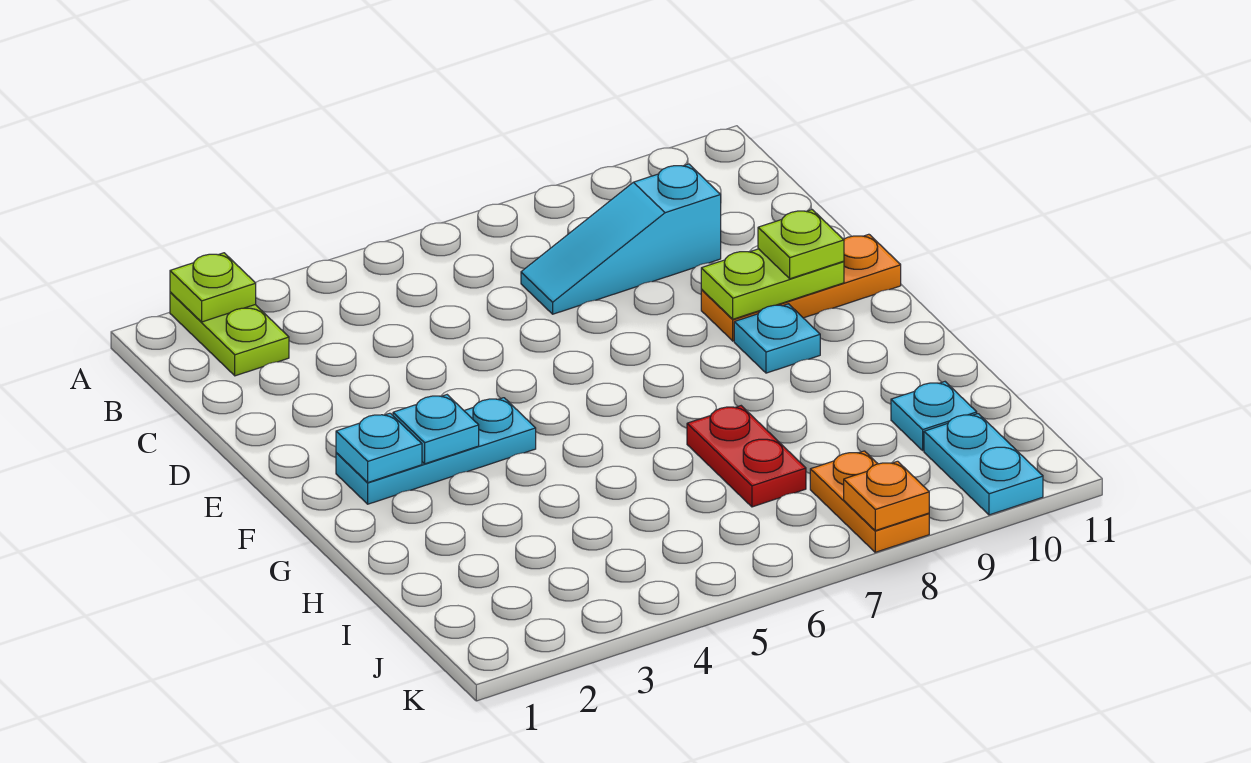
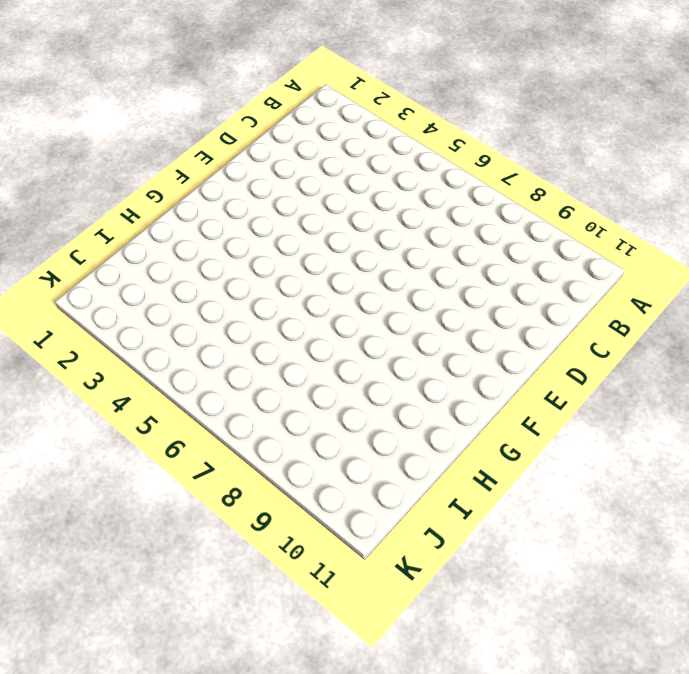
none -> lime plate A2:B2 level 1
none -> cyan slope C7:C9 level 1 top 9
none -> orange plate E9:E11 level 1

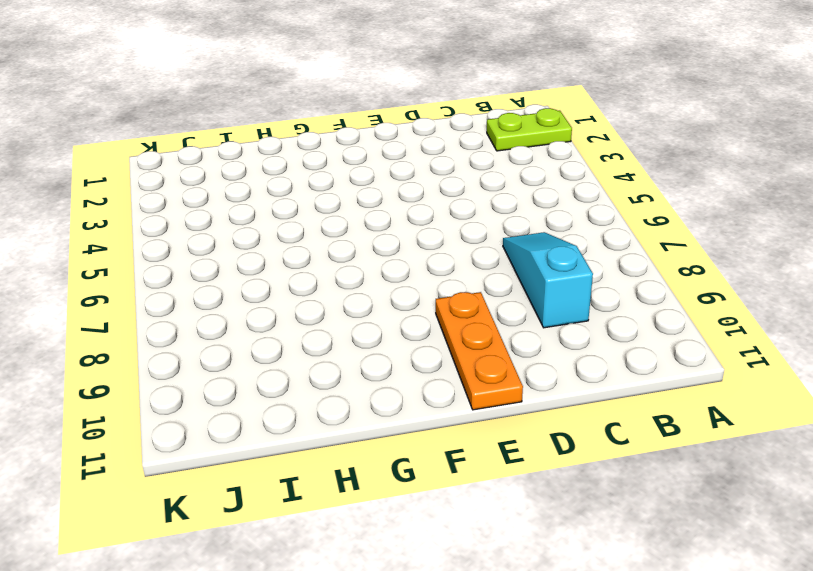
none -> cyan plate F2:F4 level 1
none -> cyan plate F9 level 1
none -> red plate H7:I7 level 1

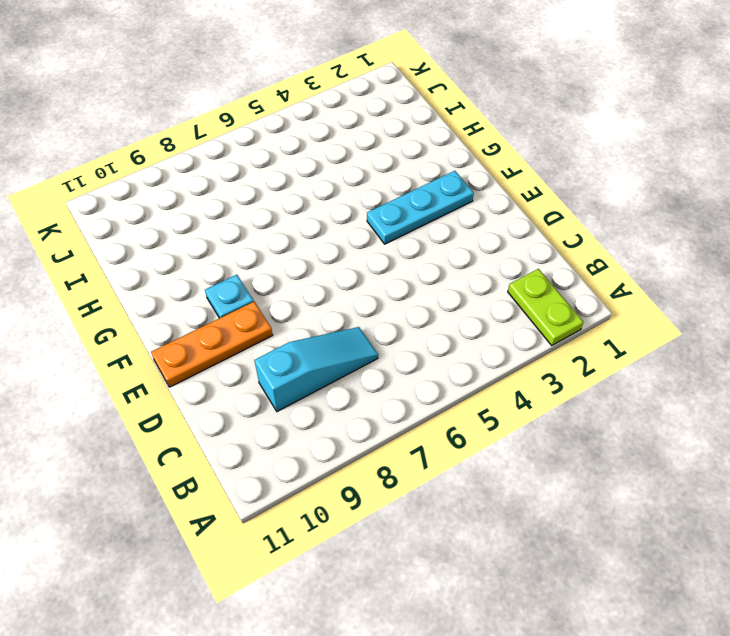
none -> red plate H7:I7 level 1
none -> cyan plate I10 level 1
none -> orange plate J8:K8 level 1

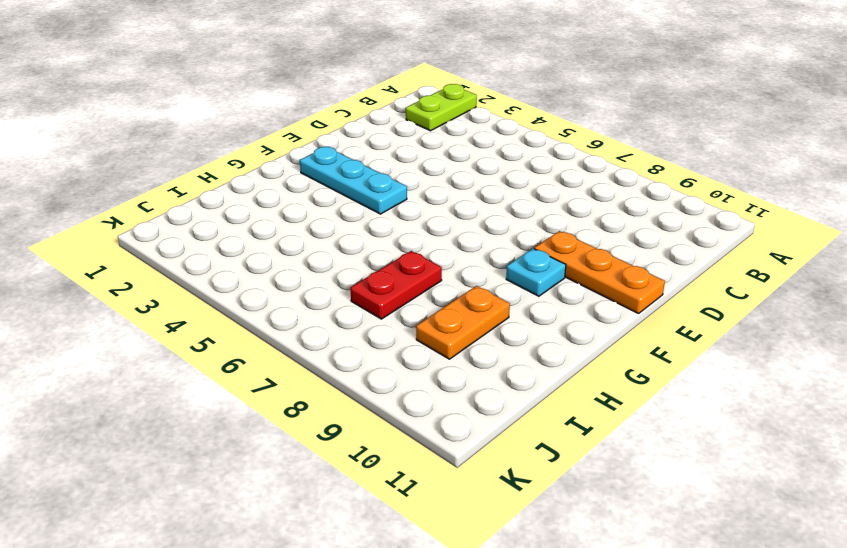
orange plate H9:I9 level 1 -> orange plate J8:K8 level 1
none -> cyan slope C7:C9 level 1 top 9
none -> cyan plate I10 level 1
none -> cyan plate J10:K10 level 1

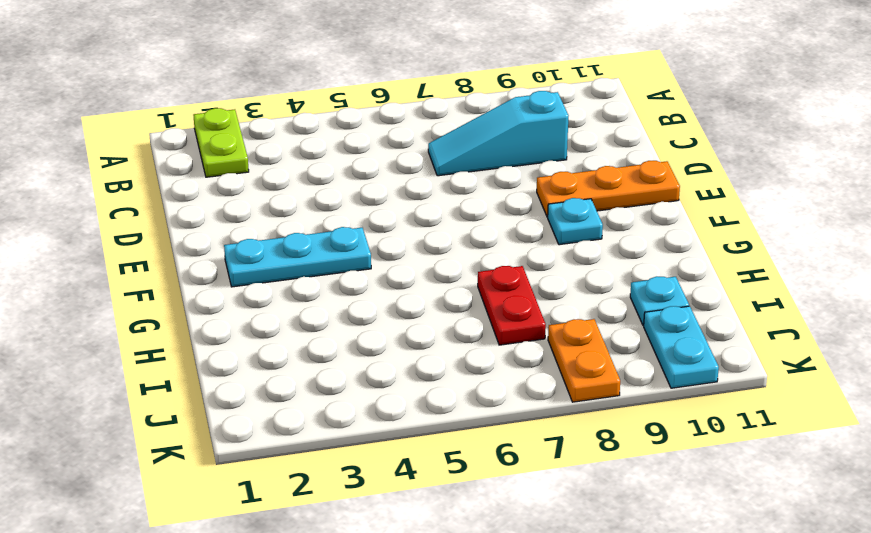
none -> lime plate A2 level 2
none -> lime plate E9:E10 level 2
none -> cyan plate F2 level 2

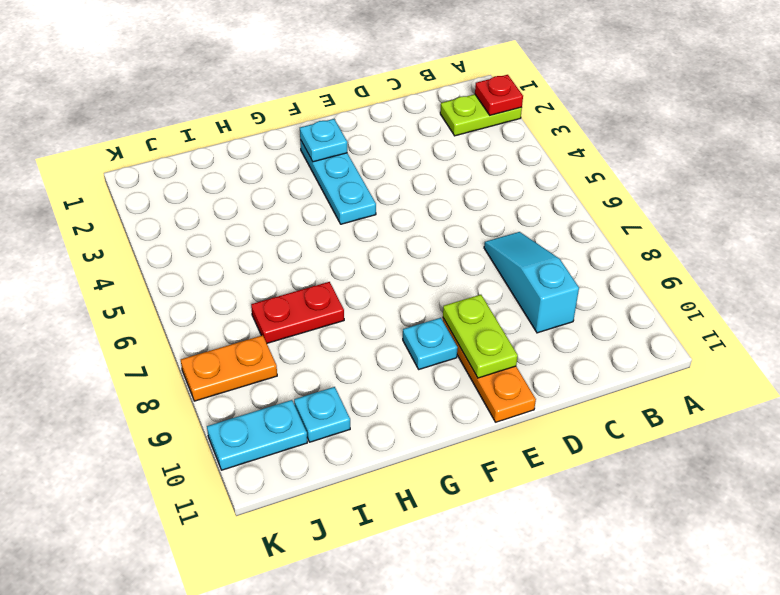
red plate A2 level 2 -> lime plate A2 level 2
none -> cyan plate F3 level 2
none -> orange plate K8 level 2
none -> lime plate E10 level 3

